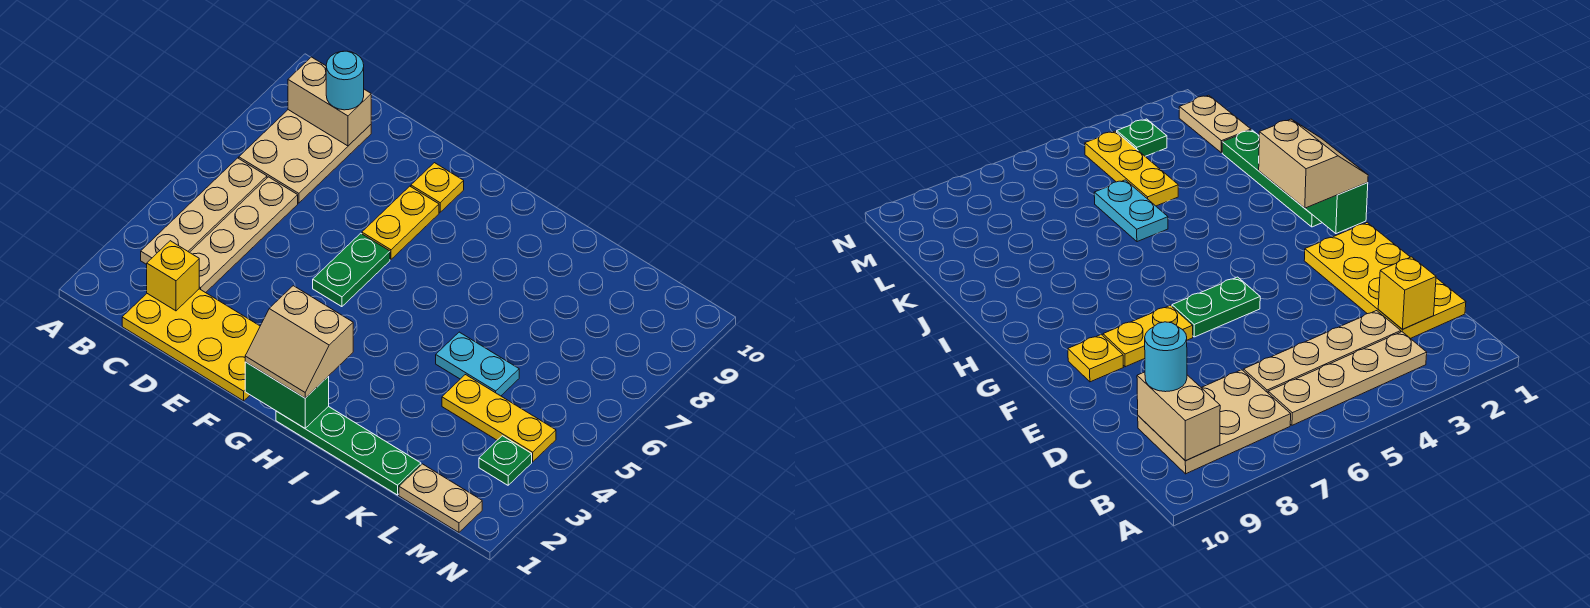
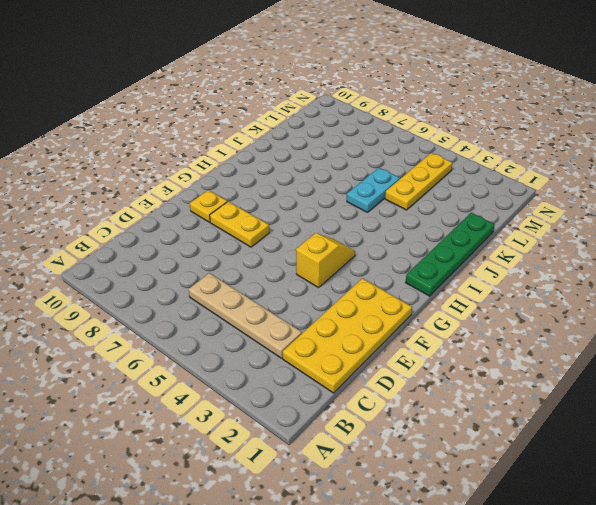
yellow slope F4:G4 level 1 top F -> none
none -> tan plate B3:B6 level 1
none -> tan plate B7:C9 level 1
none -> green plate F5:F6 level 1

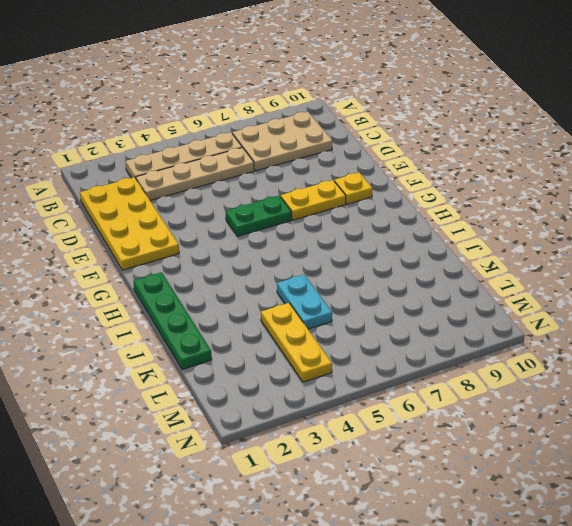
none -> tan plate L1:M1 level 1
none -> green plate M3 level 1
none -> tan brick B9:C9 level 2

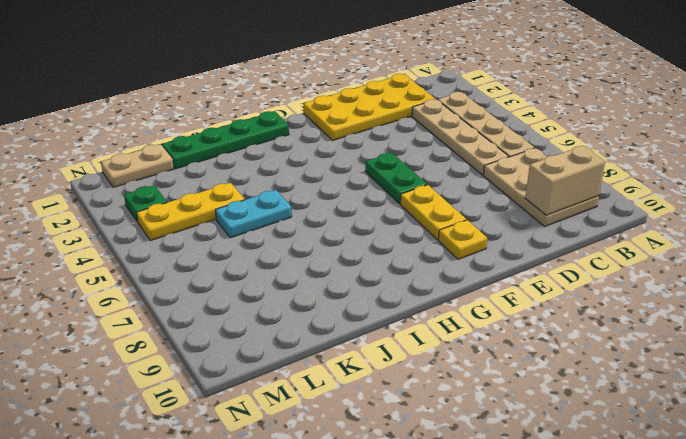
none -> yellow brick C2 level 2
none -> green brick G1:H1 level 2
none -> cyan round brick C9 level 3

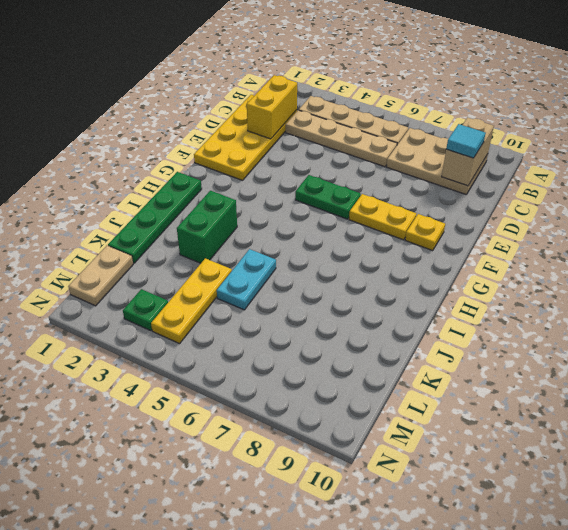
yellow brick C2:D2 level 2 -> yellow brick C2 level 2
cyan tile C9 level 3 -> cyan round brick C9 level 3
green brick I3:J3 level 1 -> green brick G1:H1 level 2
none -> tan slope G1:H2 level 3 top 2

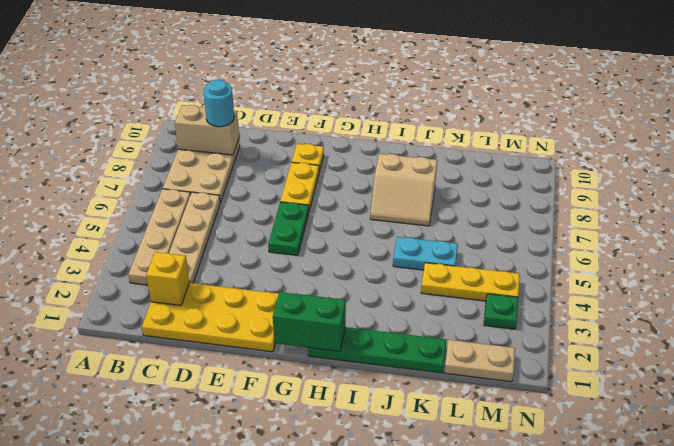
tan slope I7:J8 level 1 top 8 -> tan slope G1:H2 level 3 top 2

